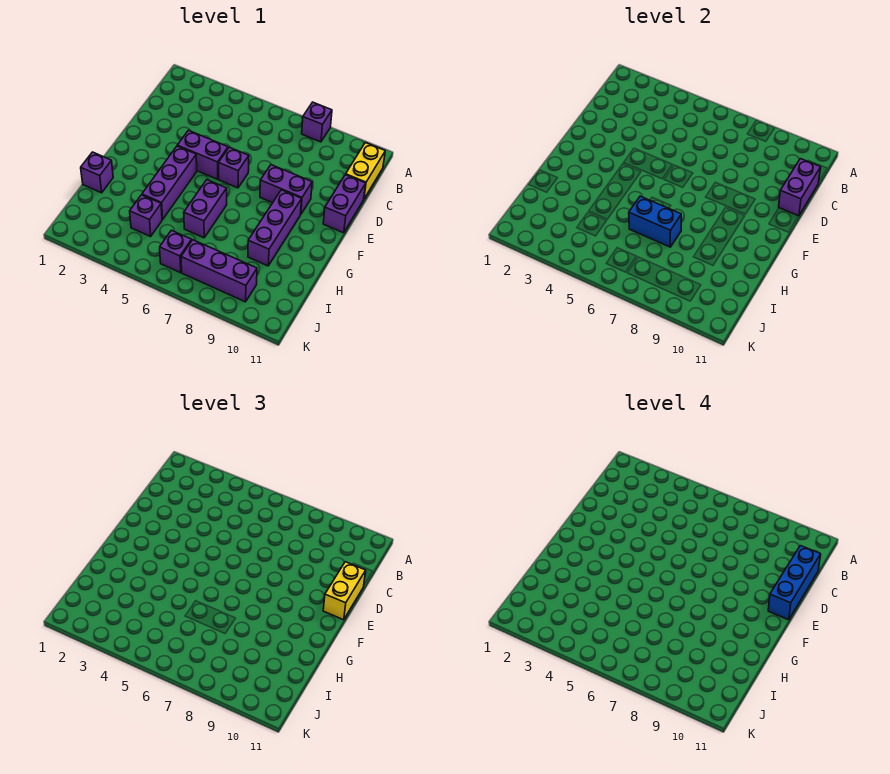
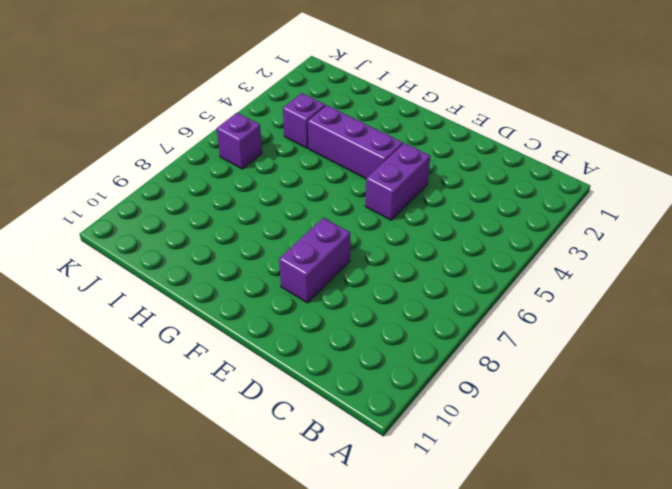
none -> purple brick A8 level 1
none -> yellow brick B11:C11 level 1
none -> purple brick D11:E11 level 1

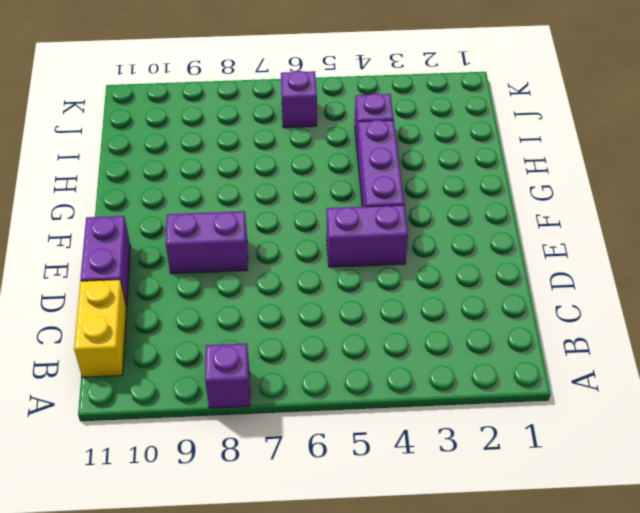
none -> purple brick E6 level 1
none -> purple brick F9:H9 level 1
none -> purple brick G6:H6 level 1

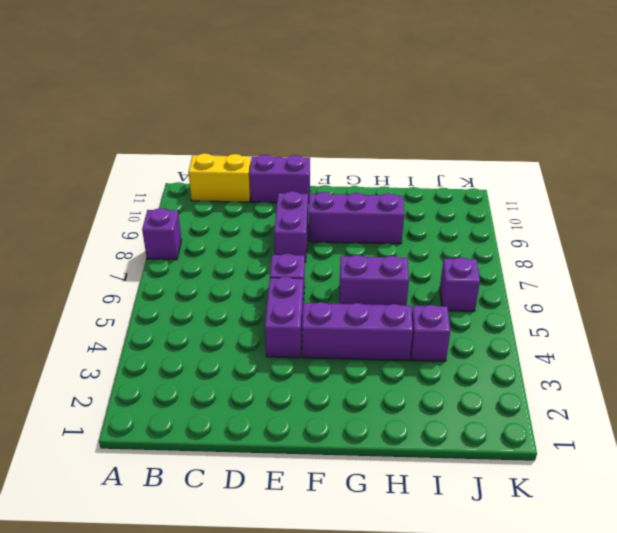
none -> purple brick H1 level 1
none -> purple brick J7:J9 level 1
none -> purple brick C11:D11 level 2

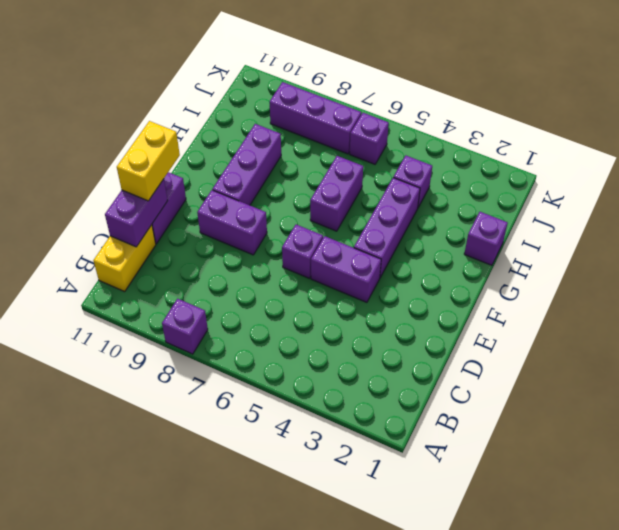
none -> blue brick H6:H7 level 2
none -> blue brick C11:E11 level 4

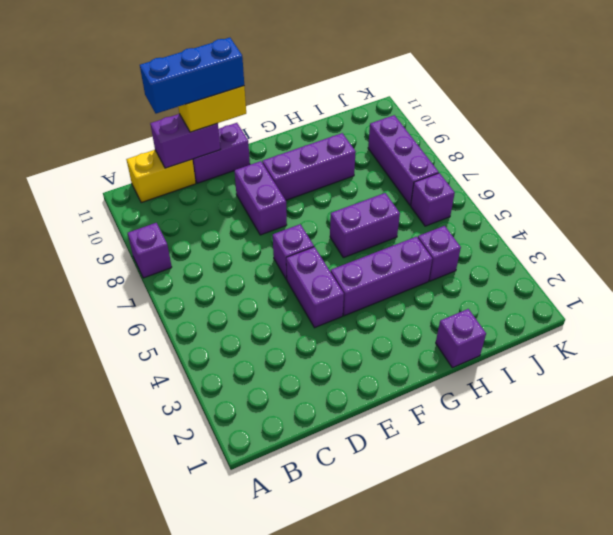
none -> blue brick H6:H7 level 2

